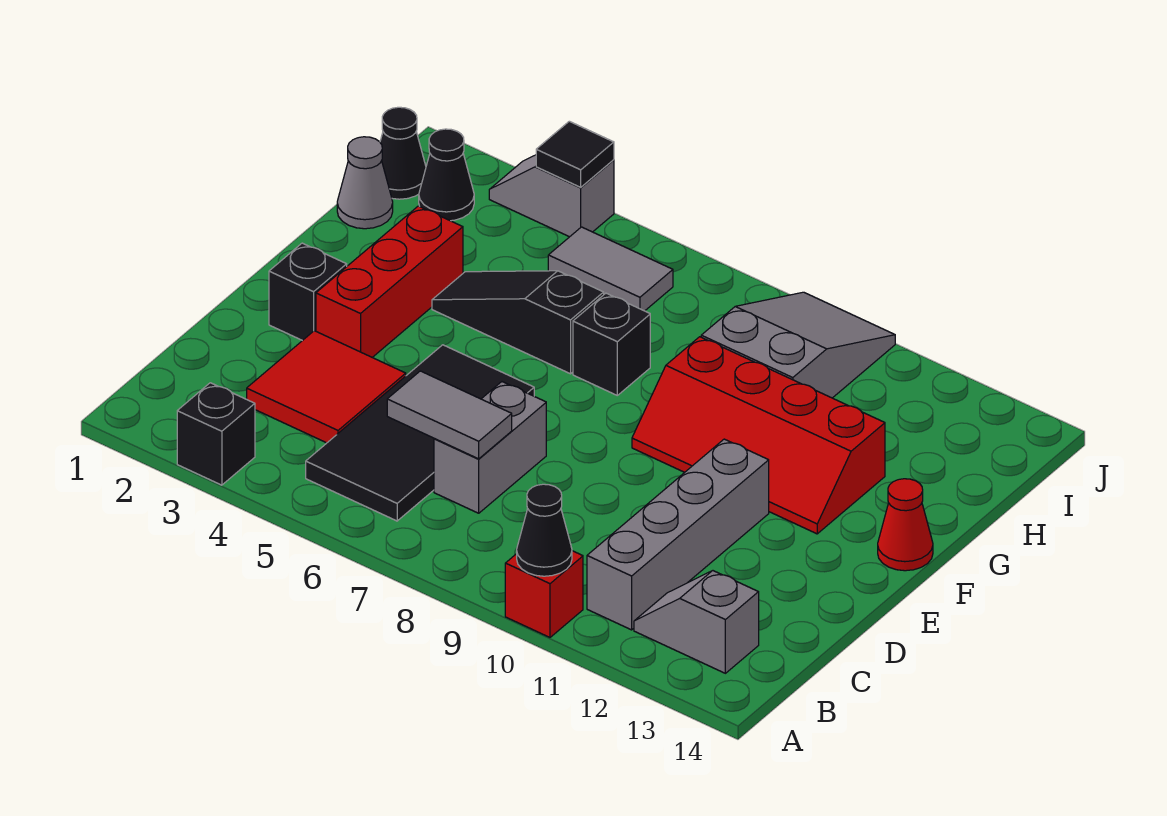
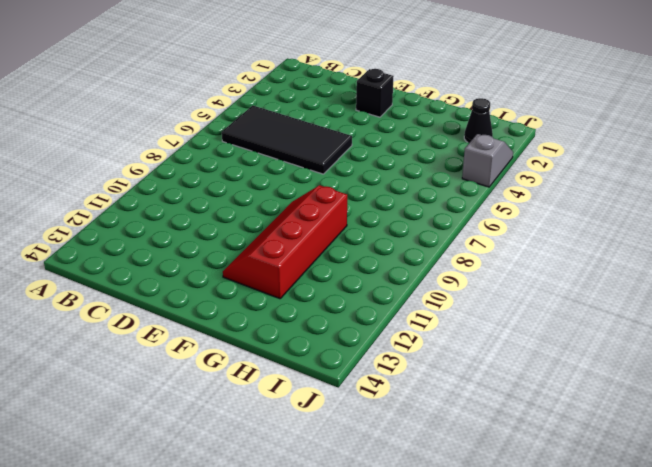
none -> black brick A3 level 1
none -> red brick A10 level 1
none -> grey brick B11:E11 level 1

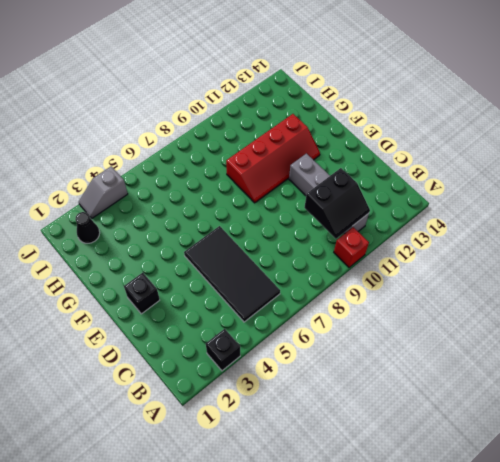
black slope B10:C11 level 2 top C -> none
none -> grey slope B12:B13 level 1 top 13
none -> red tile C3:D4 level 1
none -> grey brick C7:D7 level 1

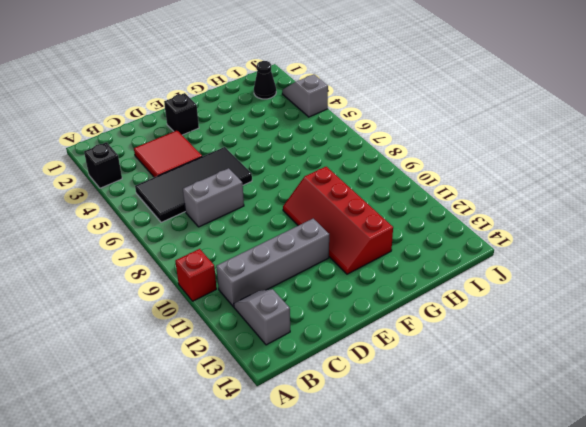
none -> red brick E3:G3 level 1
none -> red cone F14 level 1
none -> black slope G4:G6 level 1 top 6

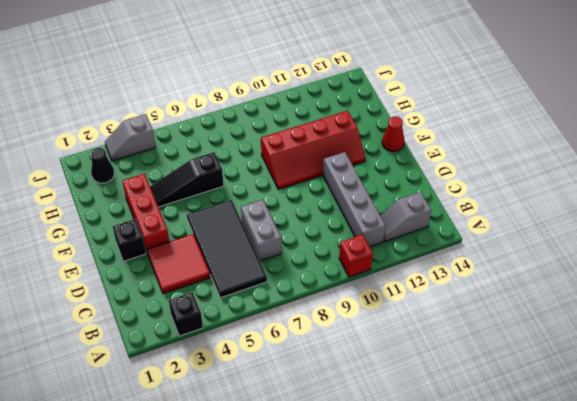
none -> black brick G7 level 1
none -> grey cone H1 level 1
none -> grey slope H9:J10 level 1 top H

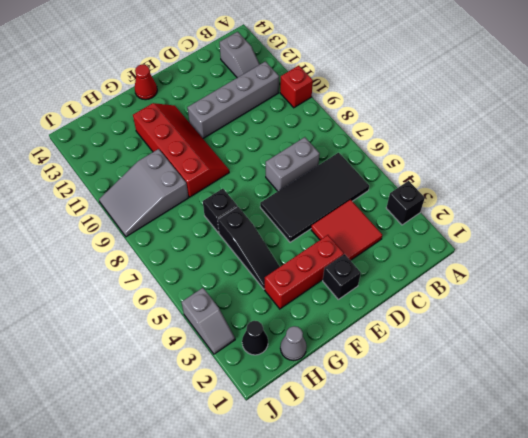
none -> black cone I1 level 1
none -> grey tile I5:I6 level 1
none -> black cone A10 level 2

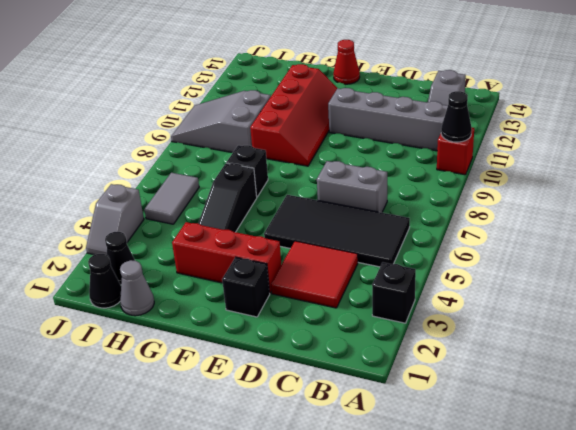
none -> grey tile C6:C7 level 2
none -> black tile J4 level 2

